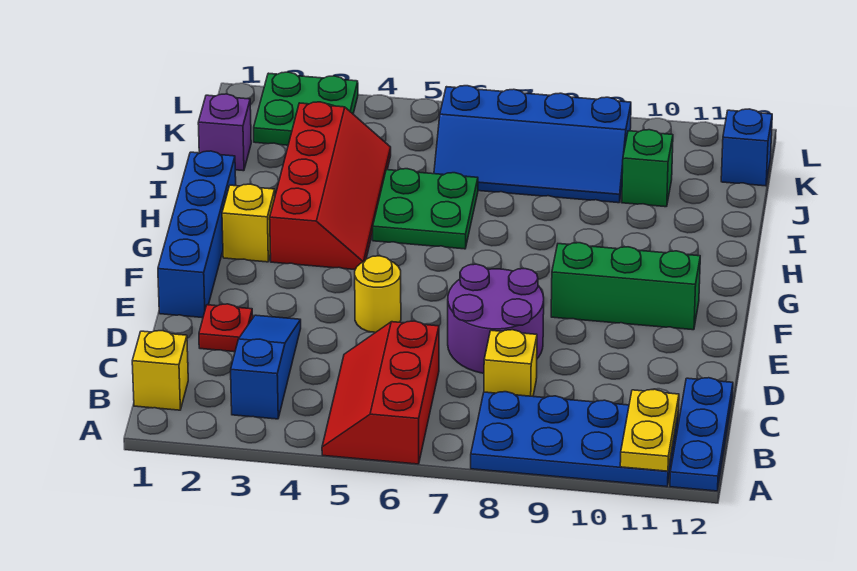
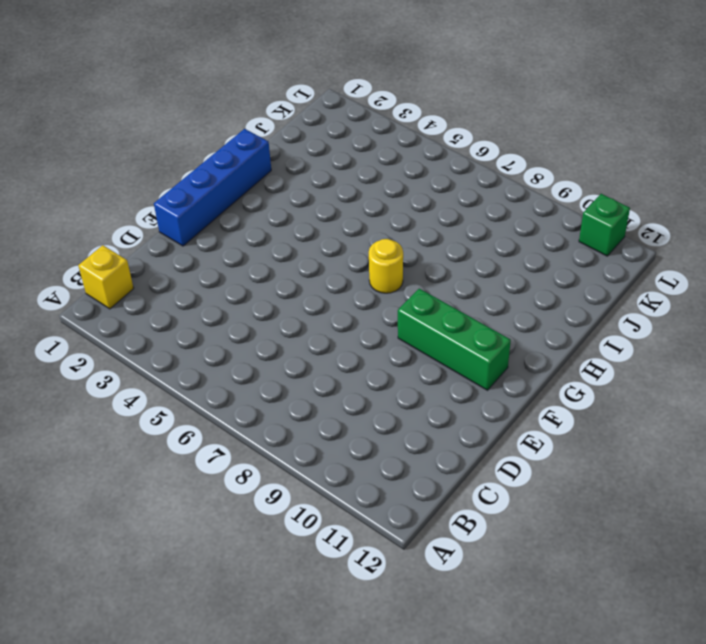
yellow round brick G7 level 1 -> yellow round brick E5 level 1
green brick L11 level 1 -> green brick J10 level 1
none -> red slope A5:C6 level 1 top 6
none -> blue plate A8:B11 level 1
none -> blue plate A12:C12 level 1

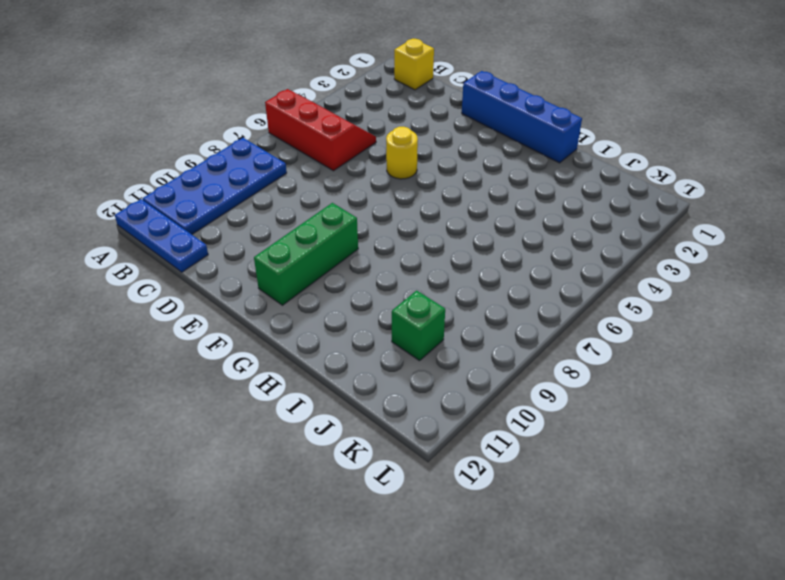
none -> blue slope B3:D3 level 1 top B
none -> yellow brick C8 level 1
none -> red plate D2 level 1

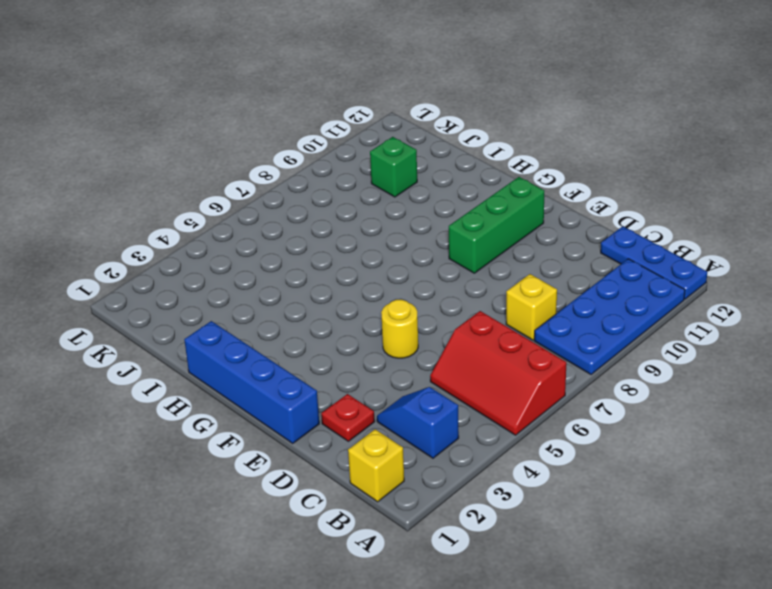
blue slope B3:C3 level 1 top B -> blue slope B3:D3 level 1 top B
none -> purple round brick D7:E8 level 1
none -> yellow brick G2 level 1
none -> red slope G3:J4 level 1 top 3

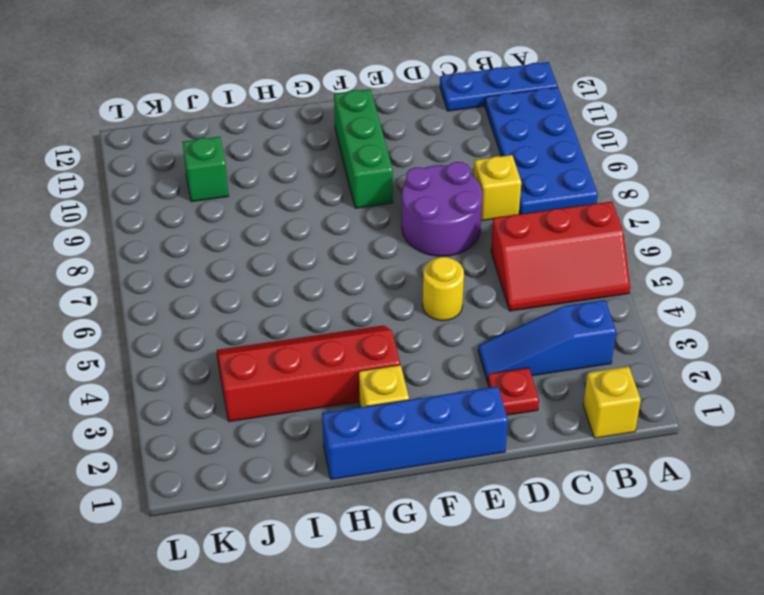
none -> green plate H5:I6 level 1
none -> purple brick J1 level 1
none -> blue slope J6:K9 level 1 top K

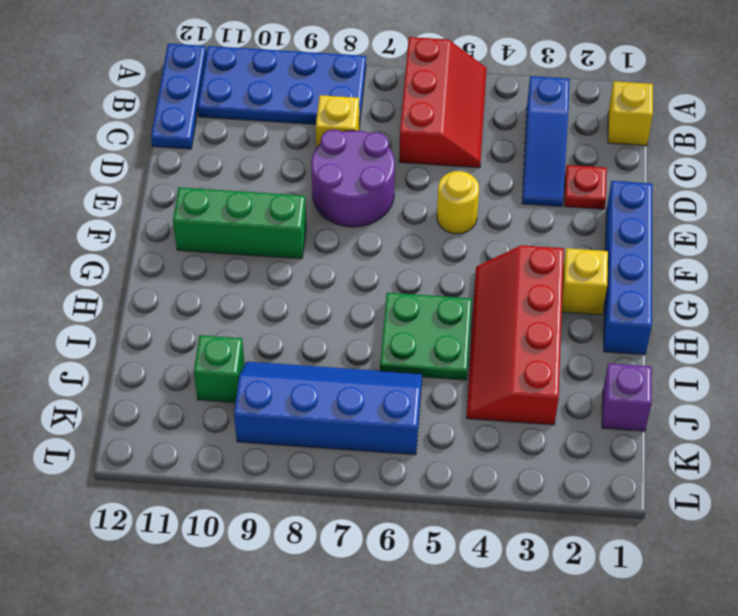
none -> green plate K2:L3 level 1
none -> blue brick K12 level 1
none -> yellow plate A11:B11 level 2

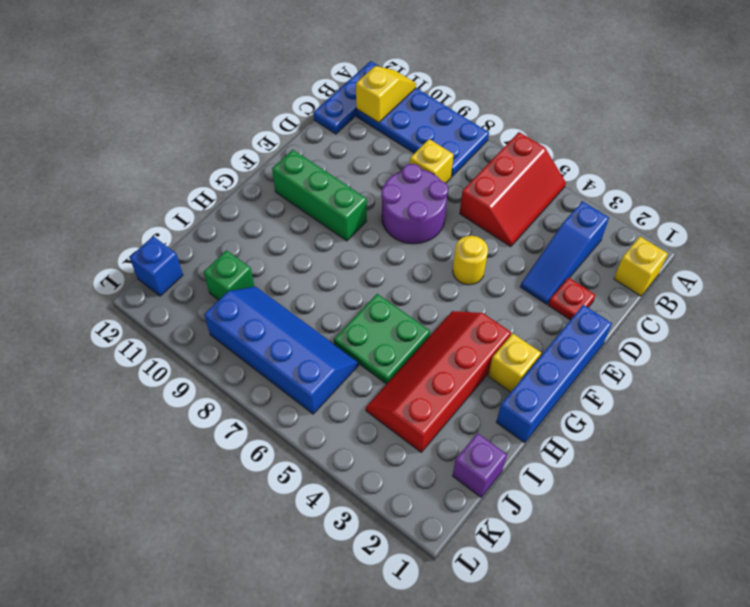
yellow slope A11:B11 level 2 top B -> yellow plate A11:B11 level 2
none -> green plate K2:L3 level 1

